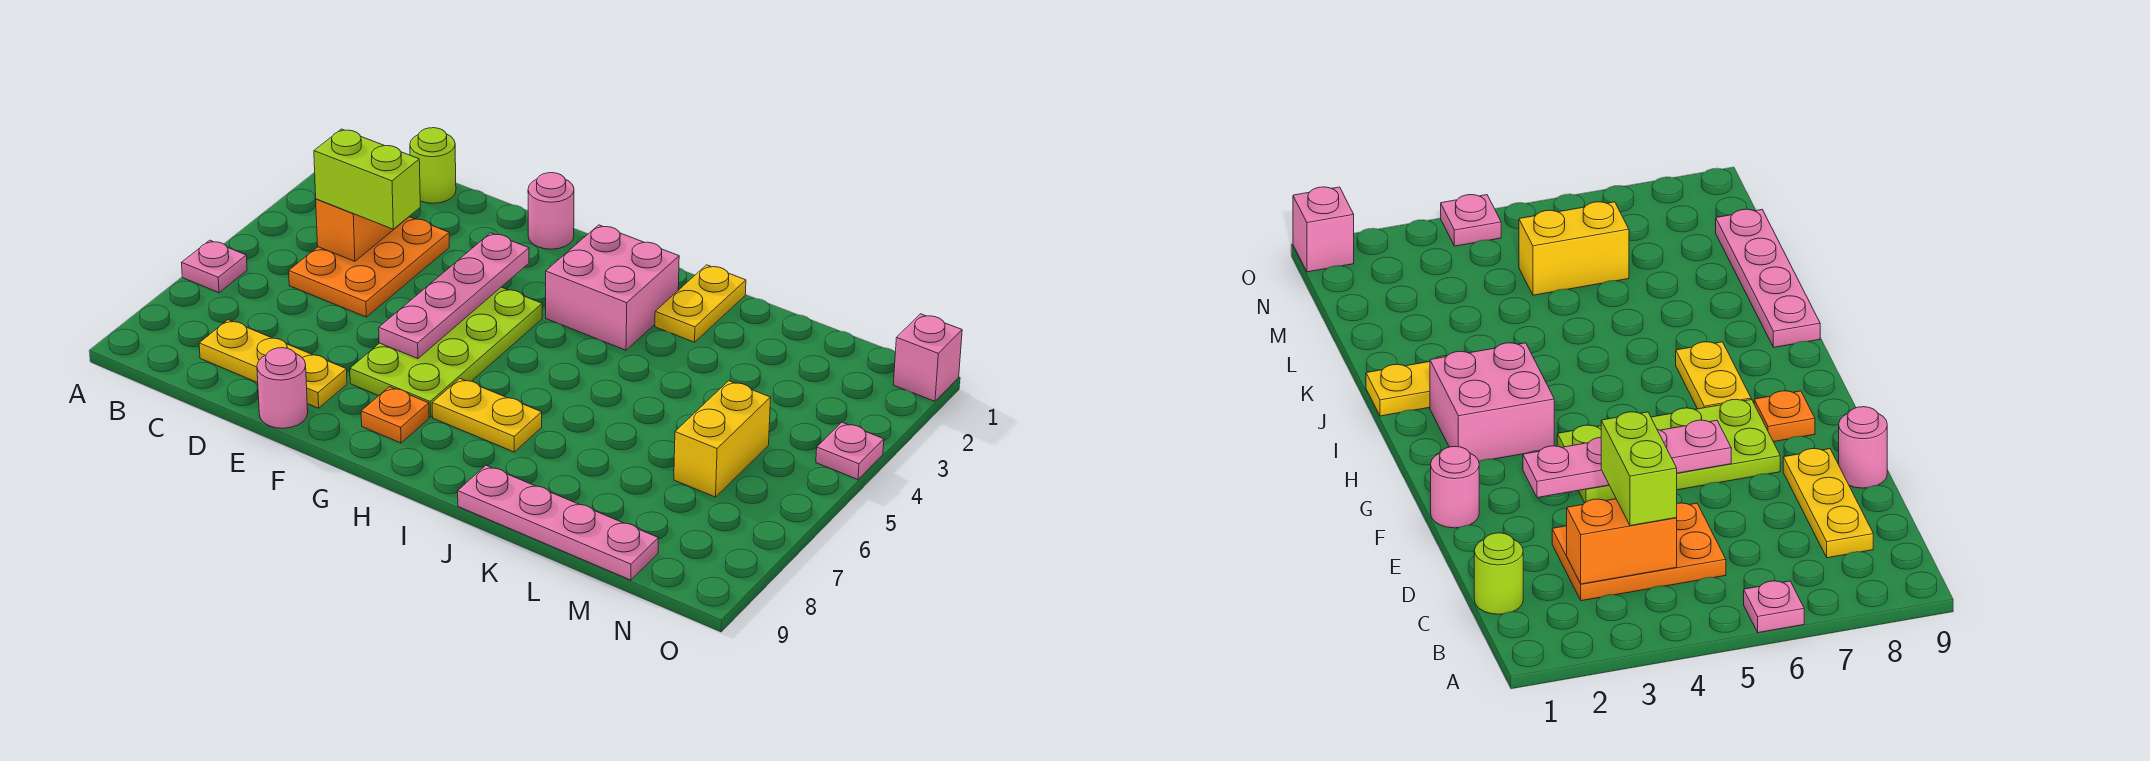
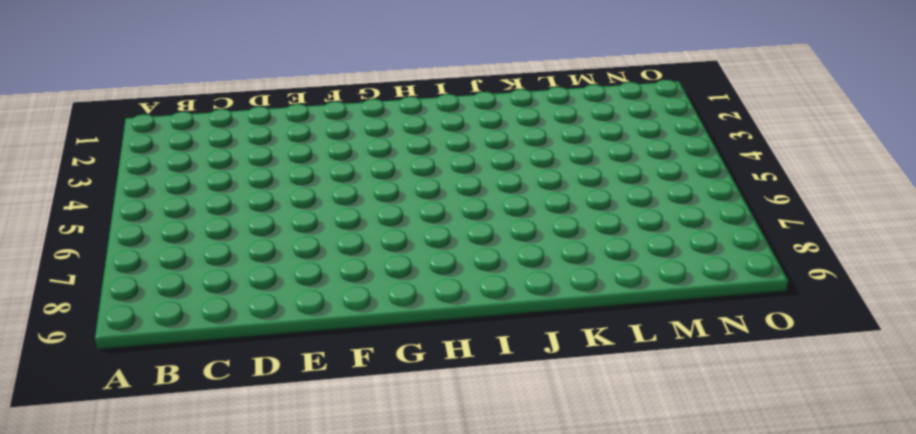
none -> pink plate A6 level 1
none -> lime round brick C1 level 1
none -> orange plate C3:D5 level 1

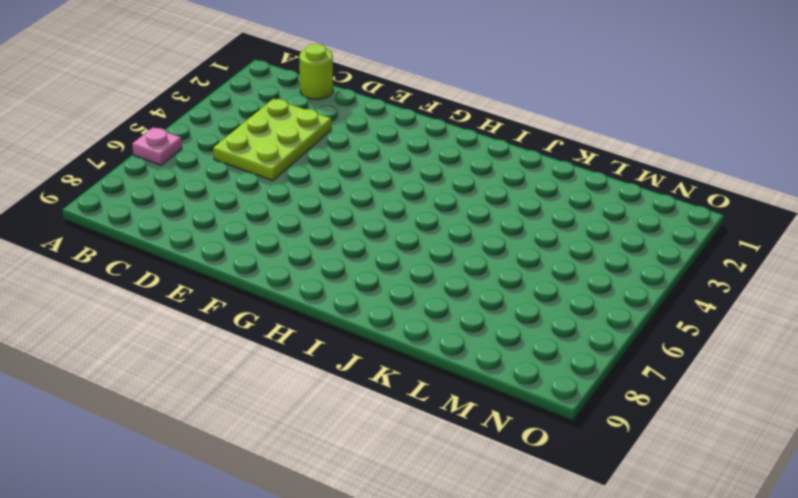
lime plate C3:D5 level 1 -> orange plate C3:D5 level 1
none -> yellow plate C8:E8 level 1
none -> pink round brick E9 level 1
none -> pink round brick F1 level 1

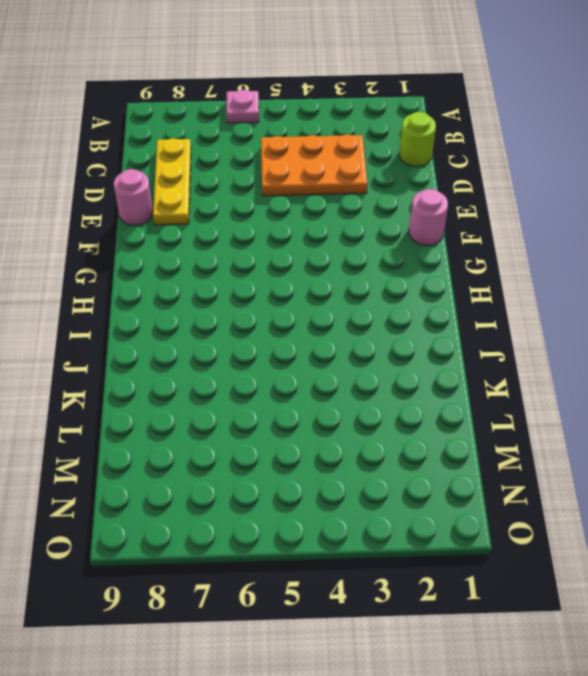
none -> lime plate F4:G7 level 1
none -> orange plate G8 level 1
none -> pink brick H2:I3 level 1

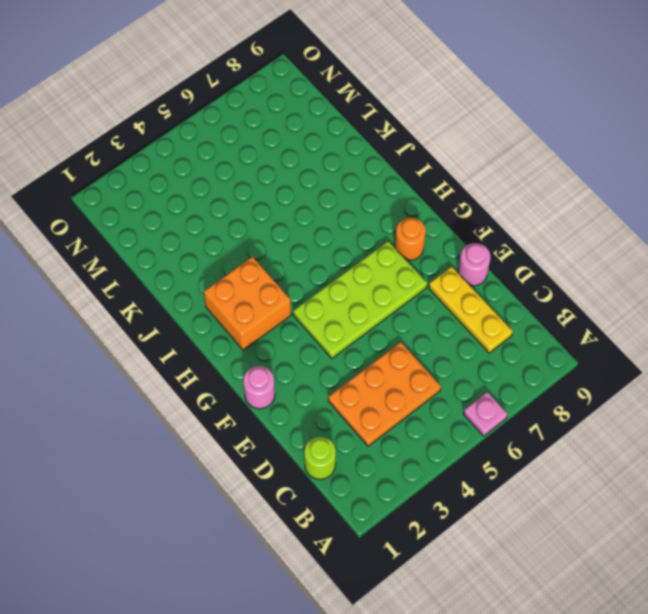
orange round brick G8 level 1 -> orange plate G8 level 1
orange brick H2:I3 level 1 -> pink brick H2:I3 level 1
none -> yellow plate H7:I7 level 1
none -> yellow plate J1:J2 level 1
none -> pink plate J9:M9 level 1

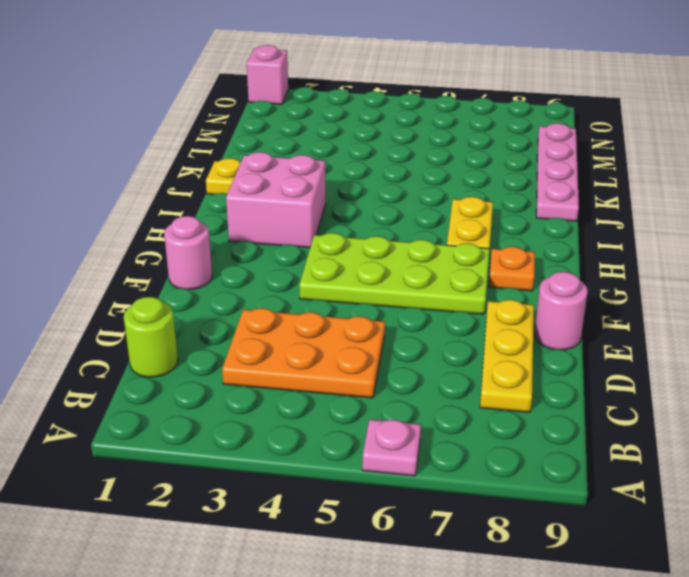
none -> yellow brick M5:M6 level 1
none -> pink plate O4 level 1
none -> orange brick C3:C4 level 2

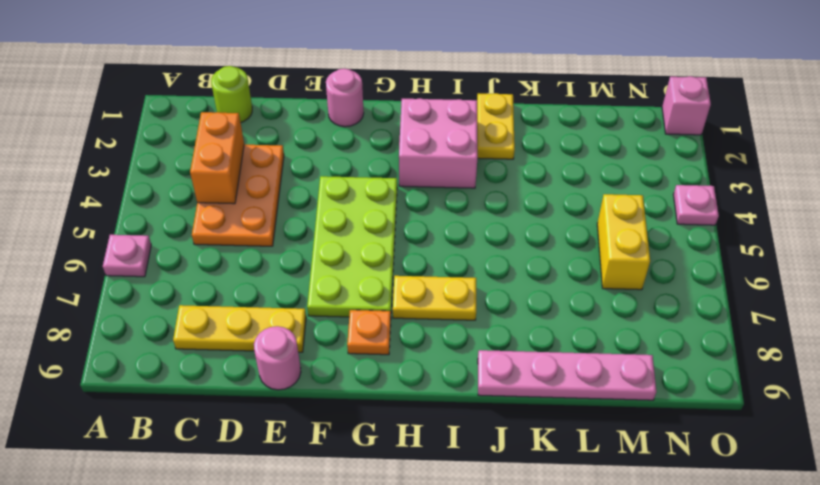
none -> pink plate F3:F6 level 2
none -> lime brick C4:D4 level 3

